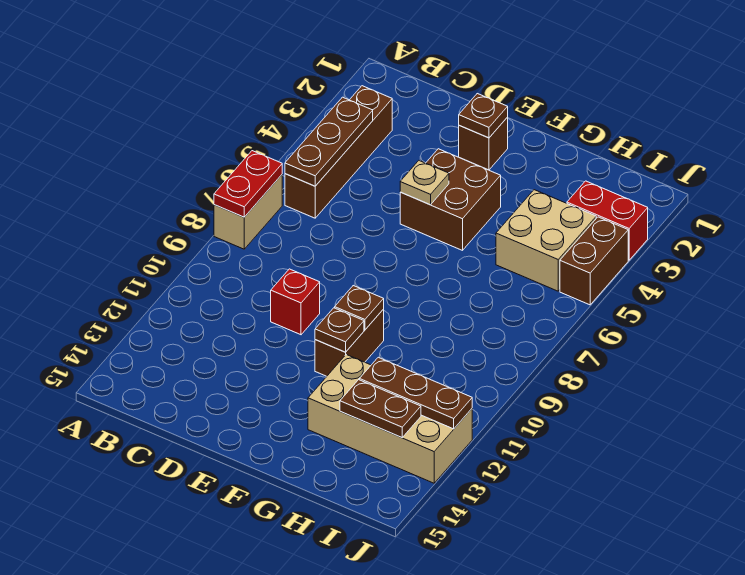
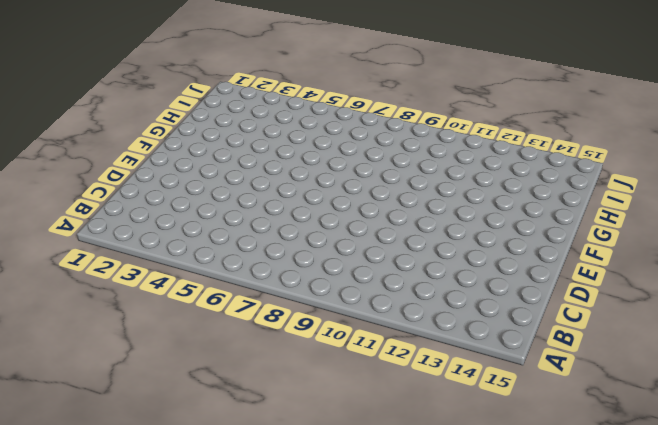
none -> tan brick A7:A8 level 1
none -> brown brick B3:B6 level 1
none -> red brick D10 level 1

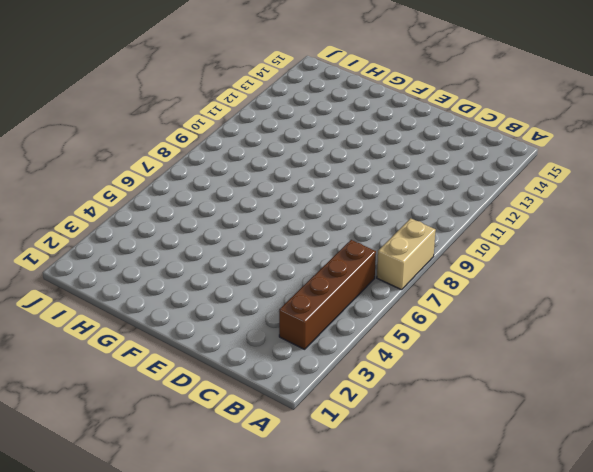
none -> red brick D10 level 1
none -> brown brick E2 level 1
none -> brown brick E4:F5 level 1

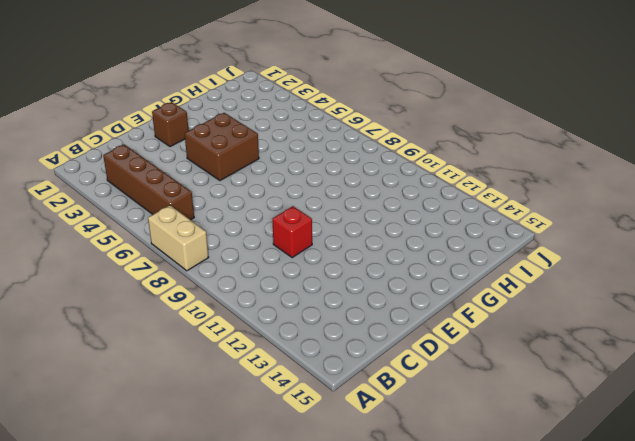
none -> brown brick F10:F11 level 1
none -> tan brick G12:J13 level 1
none -> tan brick H4:I5 level 1

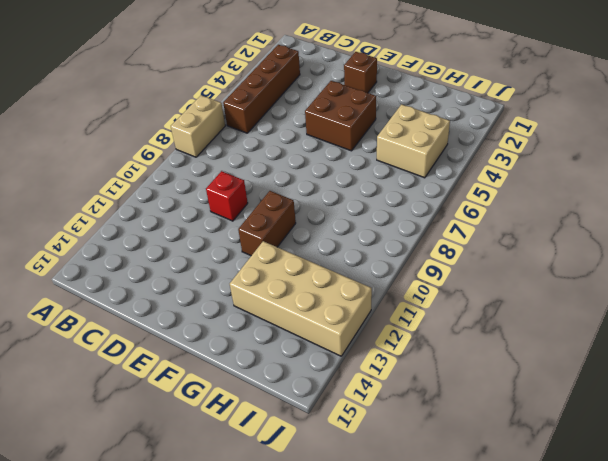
none -> red brick I3:J3 level 1
none -> brown brick J4:J5 level 1
none -> red plate A7:A8 level 2

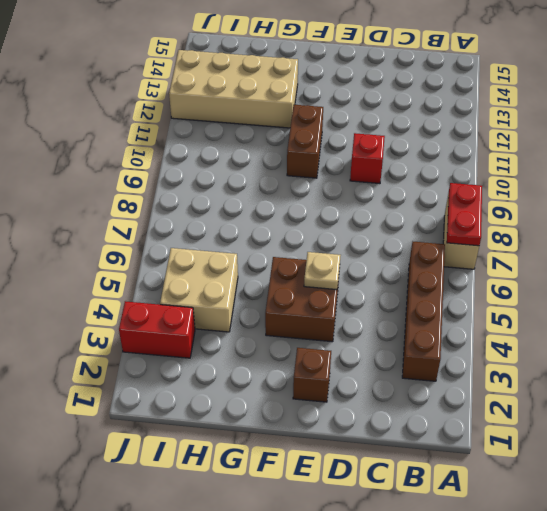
none -> brown brick J4:J5 level 1
none -> brown plate B4:B6 level 2
none -> brown plate E2 level 2

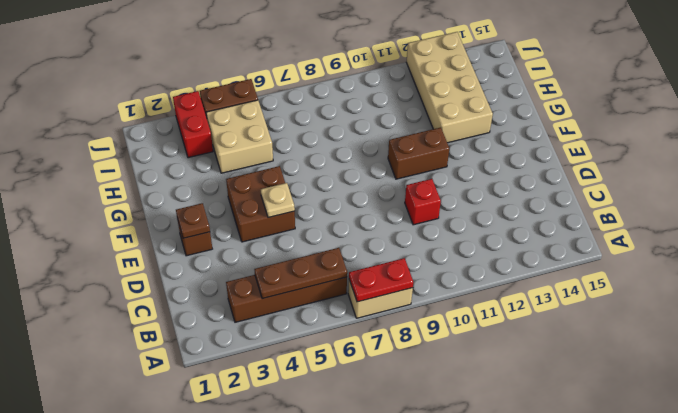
none -> brown plate F10 level 2
none -> brown plate F11 level 2
none -> brown plate H12:J12 level 2

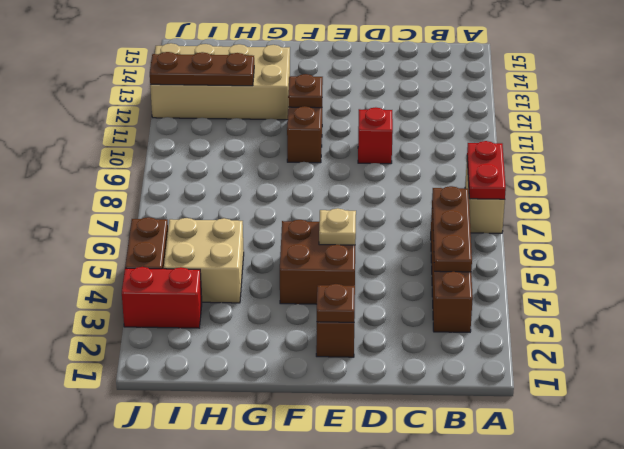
none -> brown plate F10 level 2
none -> brown plate H13:I13 level 2

